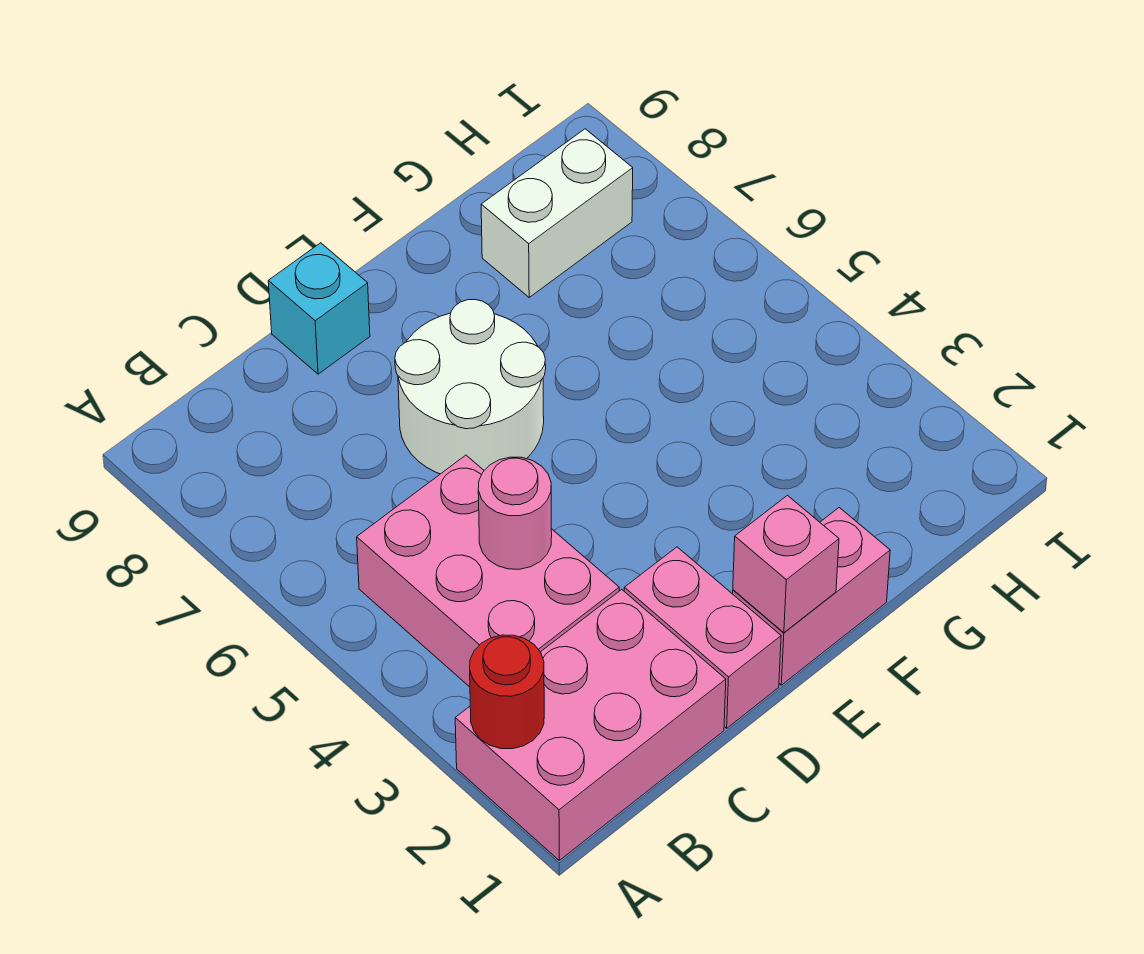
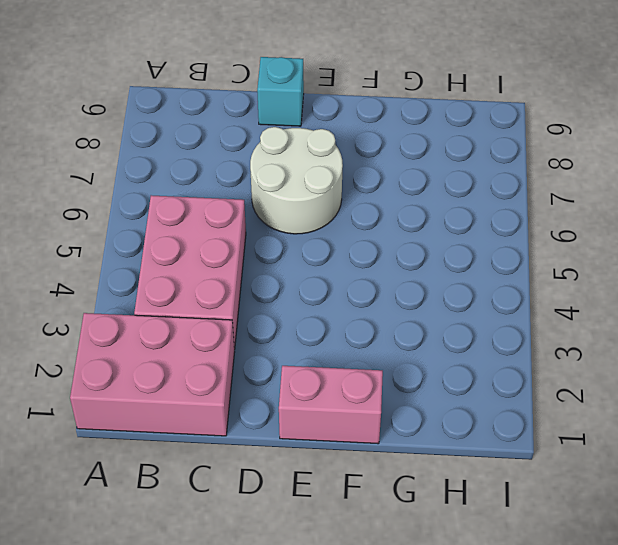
none -> pink brick D1:D2 level 1
none -> white brick G8:H8 level 1

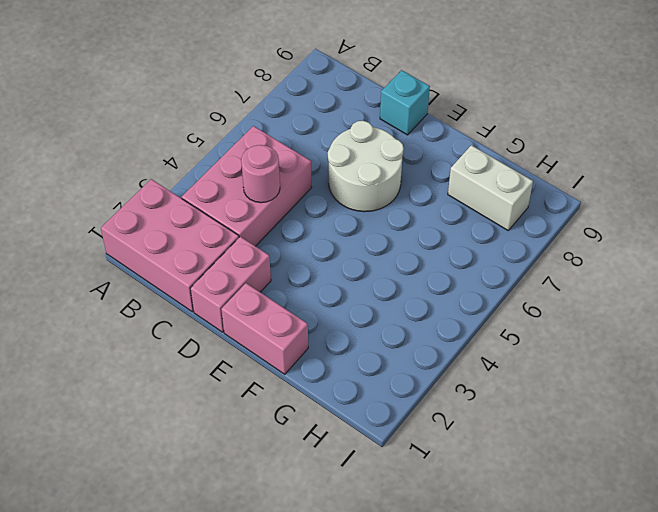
none -> red round brick A2 level 2
none -> pink brick E1 level 2

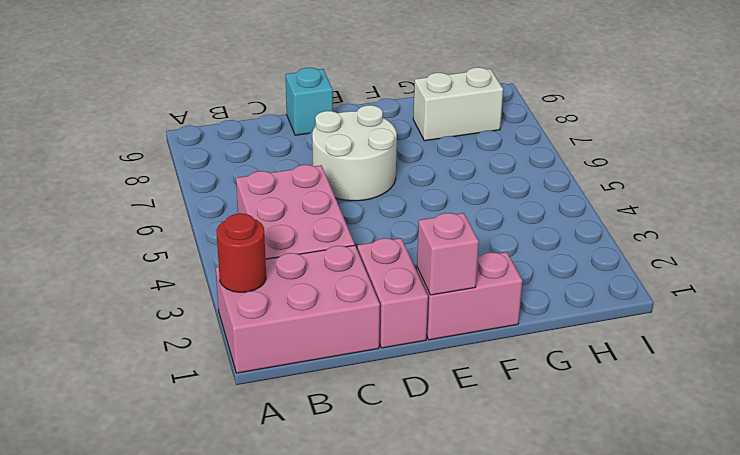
none -> pink round brick C4 level 2

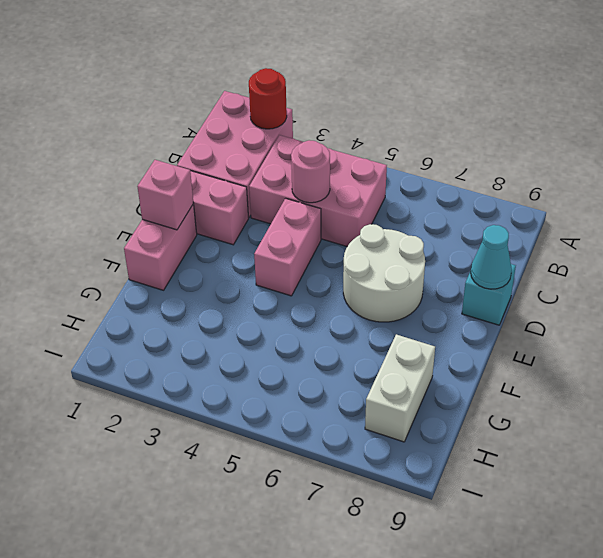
pink brick D4:E4 level 1 -> none
cyan cone D9 level 2 -> none

